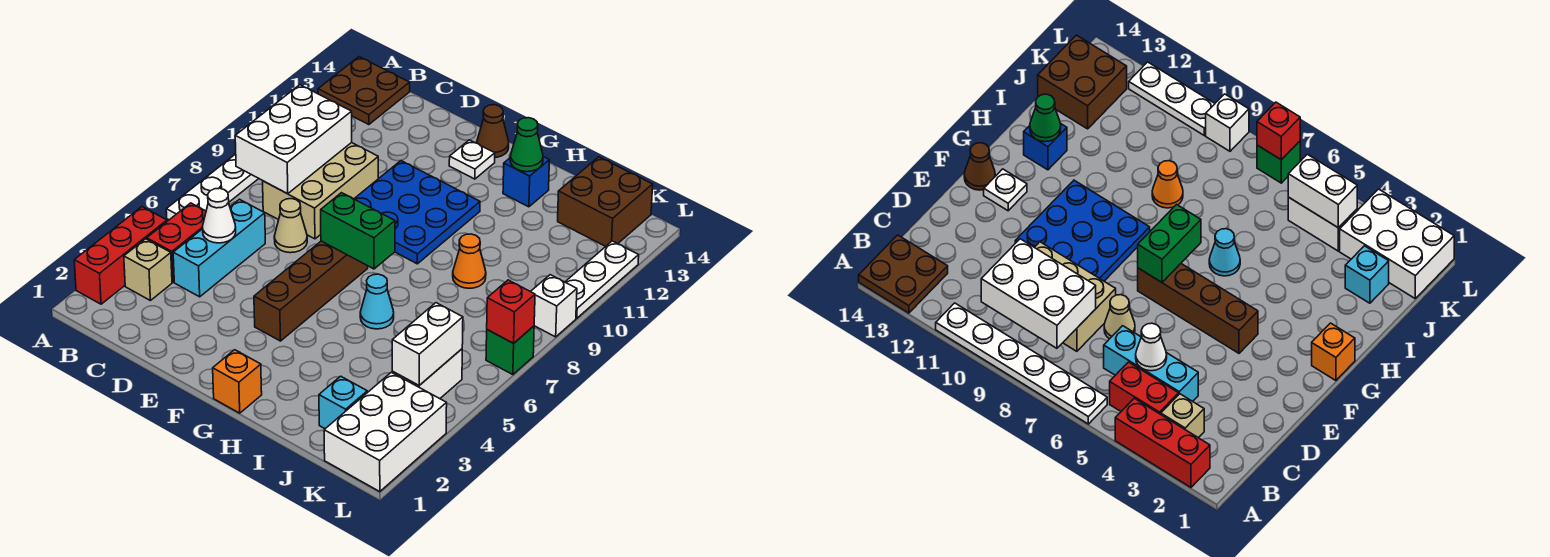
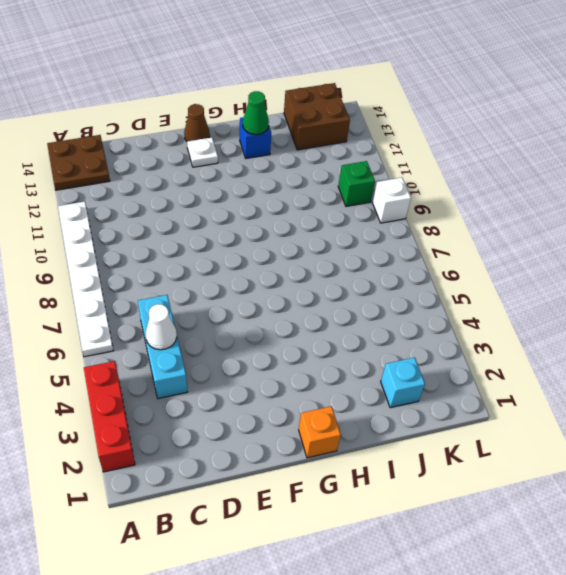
green brick K10 level 1 -> green brick L7 level 1
none -> tan brick B3 level 1
none -> red brick B4:B5 level 1
none -> tan brick C8:D10 level 1

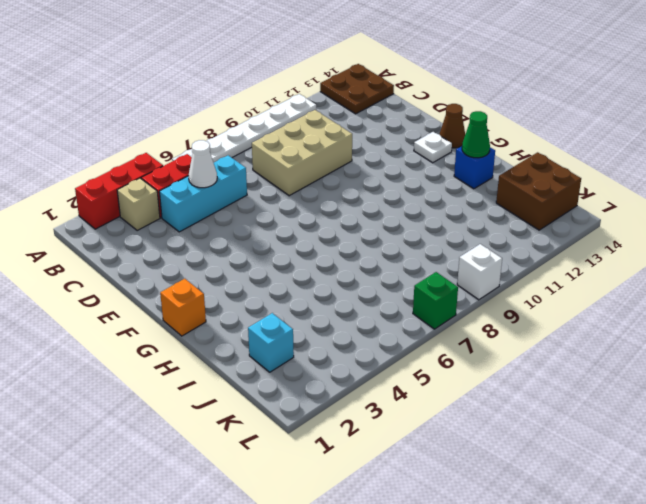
none -> tan cone D7 level 1
none -> blue plate E9:G11 level 1
none -> brown brick F4:F7 level 1

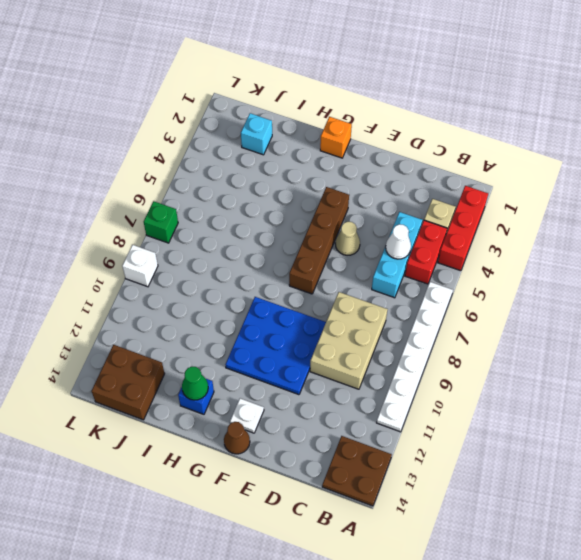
tan cone E5 level 1 -> tan cone D7 level 1
none -> cyan cone H6 level 1
none -> orange cone I9 level 1
none -> white brick K1:L3 level 1

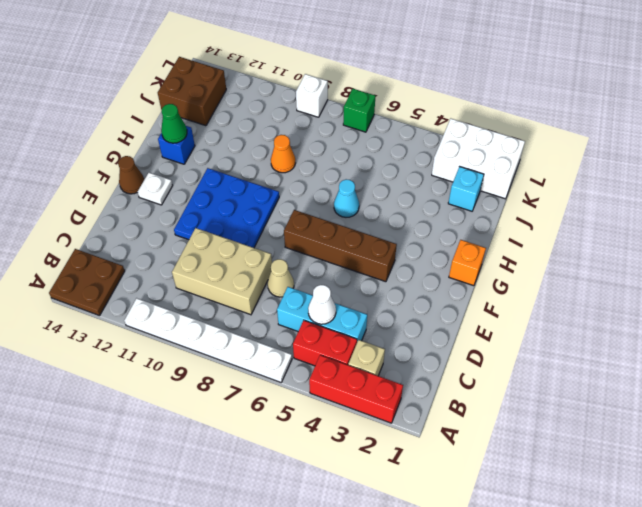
none -> white brick K4:K5 level 1
none -> white plate L10:L12 level 1
none -> white brick B8:C10 level 2

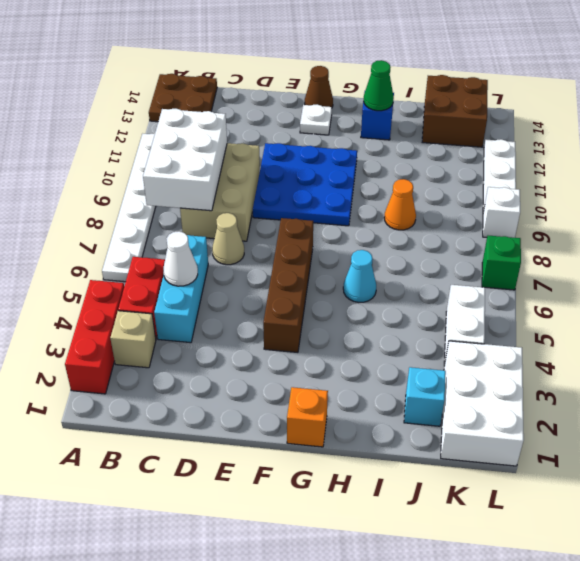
none -> green brick F7:G7 level 2
none -> white brick K4:K5 level 2
none -> red brick L7 level 2

